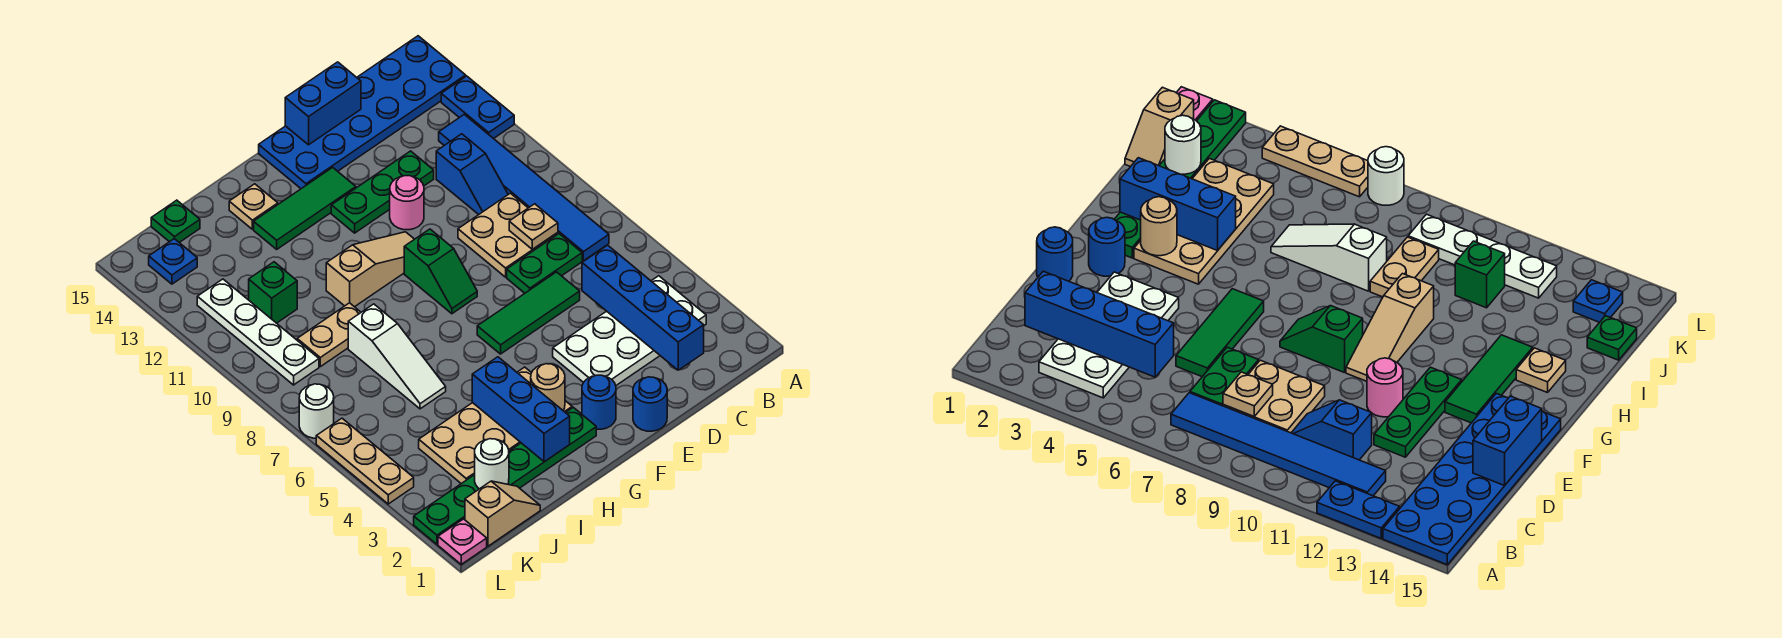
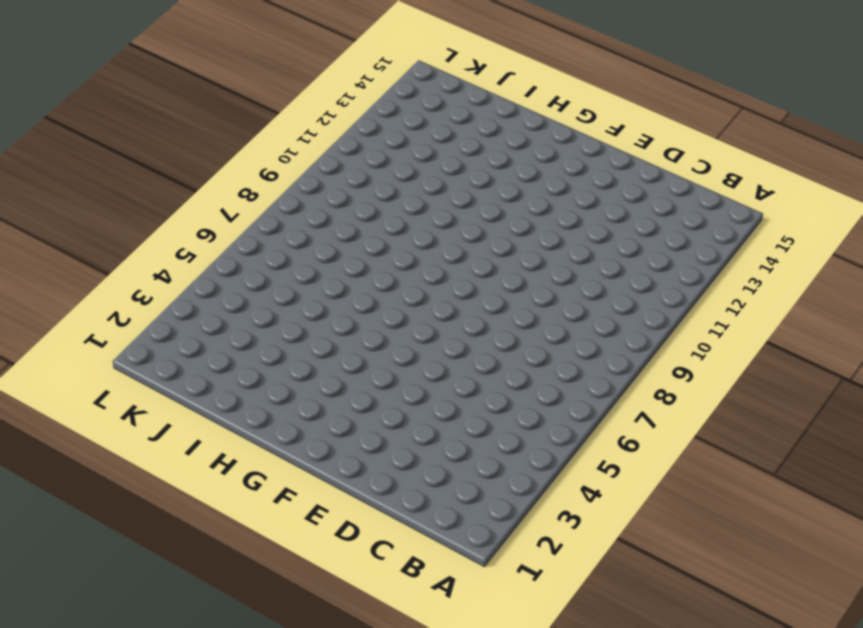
none -> blue plate A12:A13 level 1
none -> blue plate A14:F15 level 1
none -> white plate B3:E4 level 1
none -> blue tile B7:B12 level 1

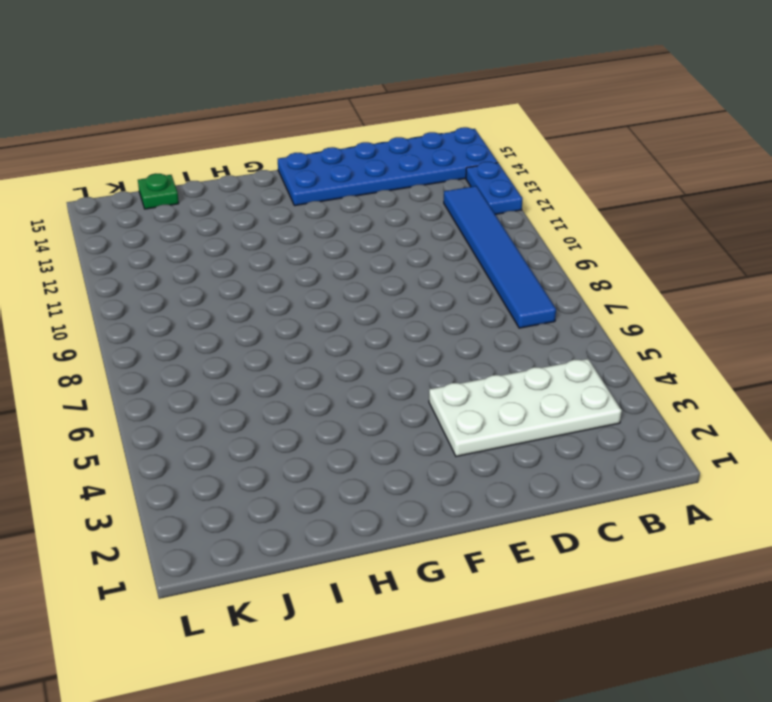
none -> green plate C7:D7 level 1
none -> tan plate C8:D9 level 1
none -> blue slope C10:C11 level 1 top 11
none -> green tile D6:F6 level 1

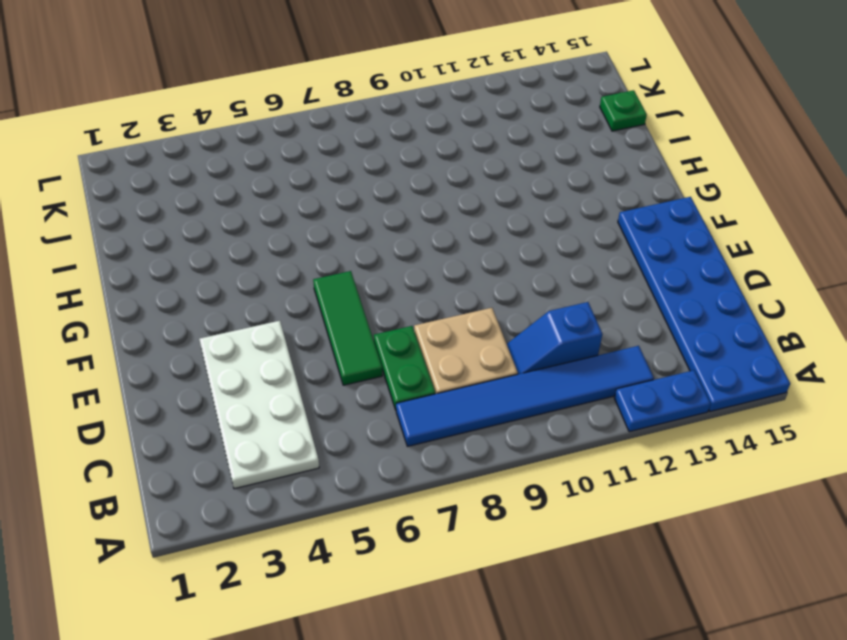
none -> green plate D12:F12 level 1
none -> blue round brick E1 level 1
none -> pink round brick E11 level 1
none -> blue round brick F2 level 1

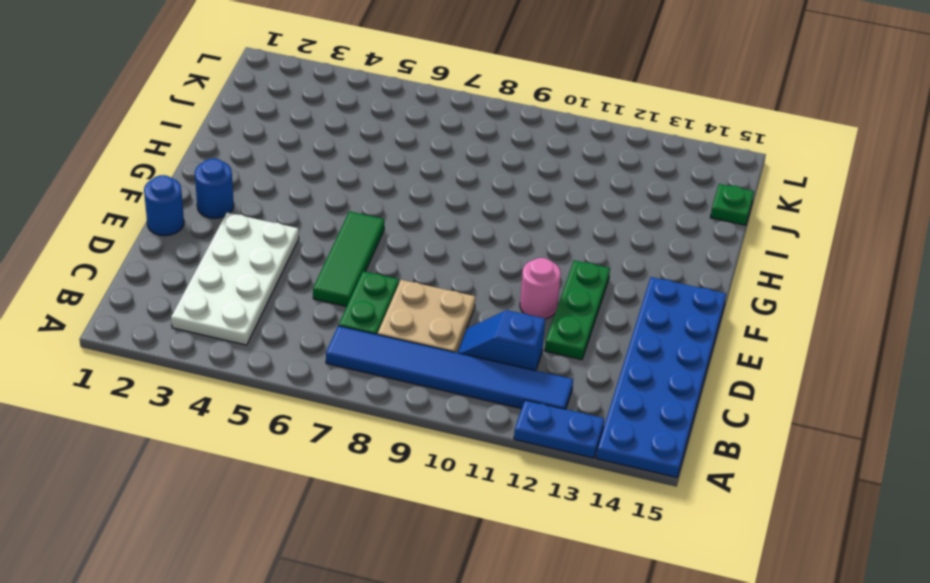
none -> green slope F8:F9 level 1 top 9
none -> tan slope F10:H10 level 1 top H
none -> green tile F13:H13 level 1
none -> green plate G2:L2 level 1

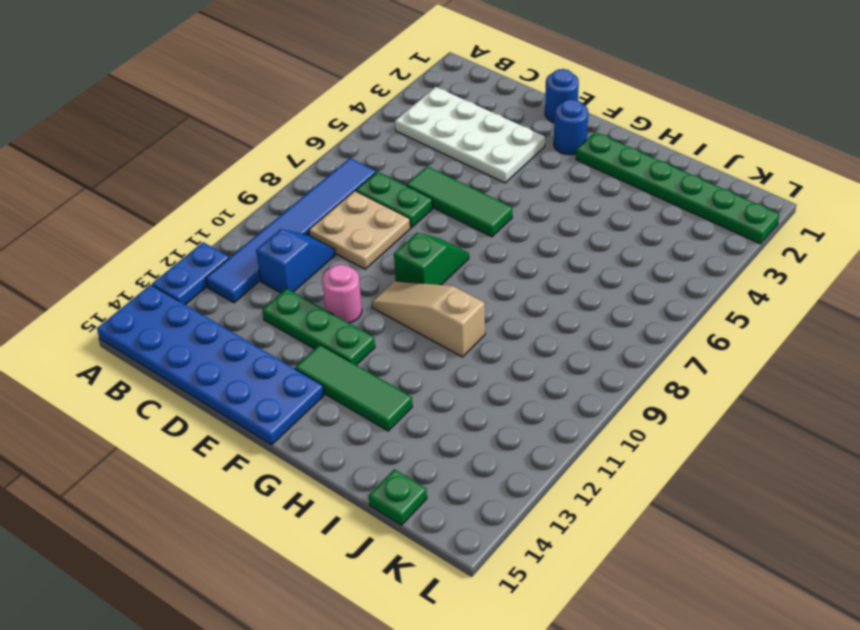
none -> tan plate G3:J4 level 1
none -> tan plate H14 level 1
none -> white slope I6:I8 level 1 top 8
none -> tan plate I9:J9 level 1

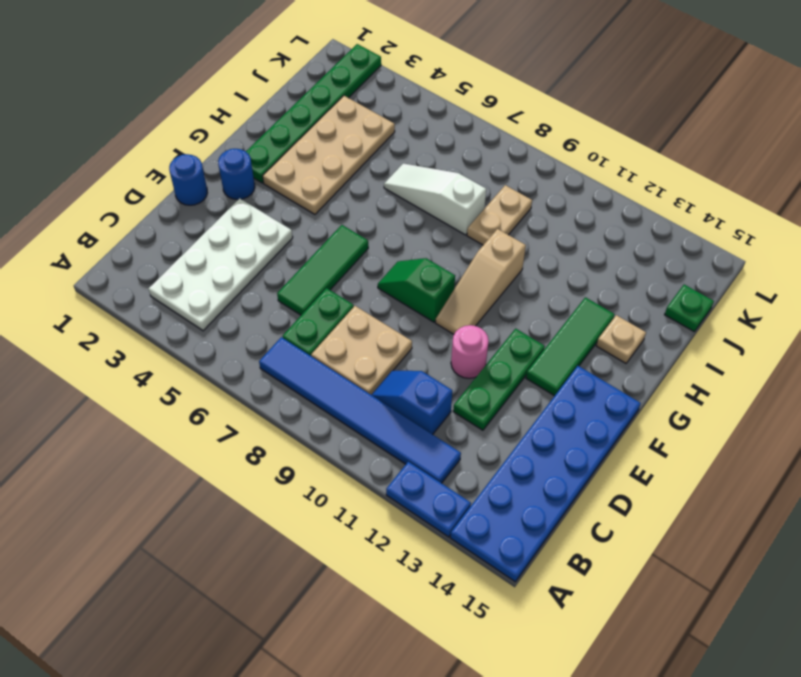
none -> tan slope J1:K1 level 1 top K
none -> green brick J11 level 1
none -> white plate K9:K12 level 1
none -> blue plate K14 level 1

